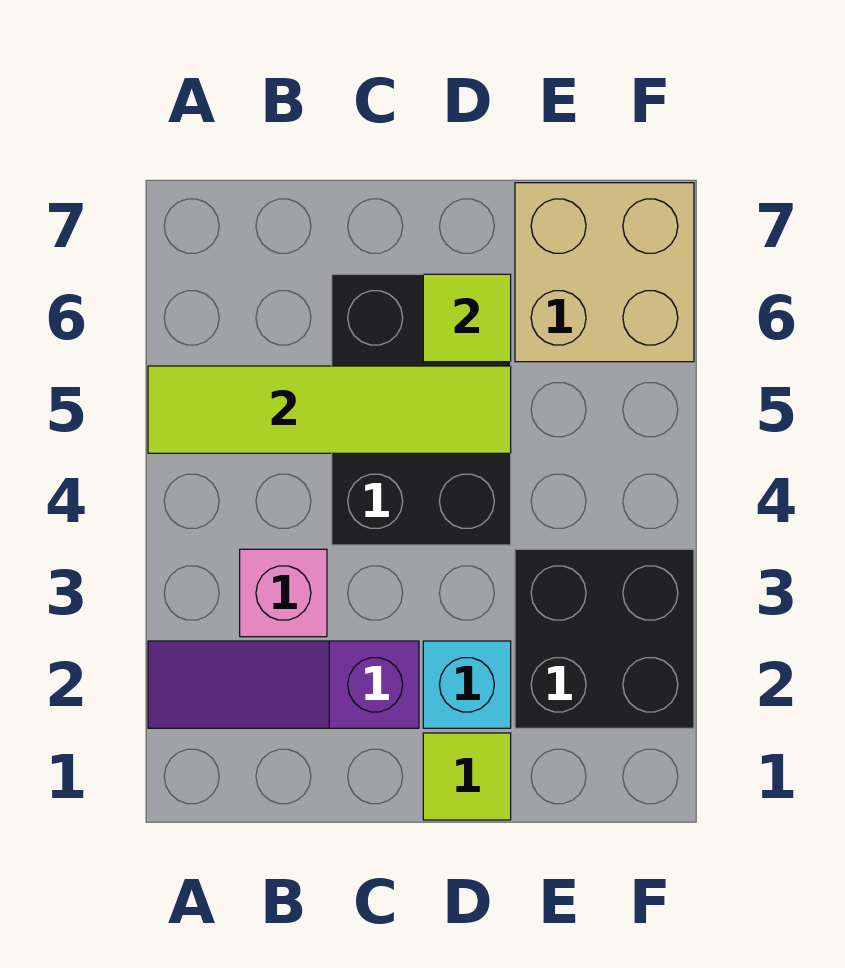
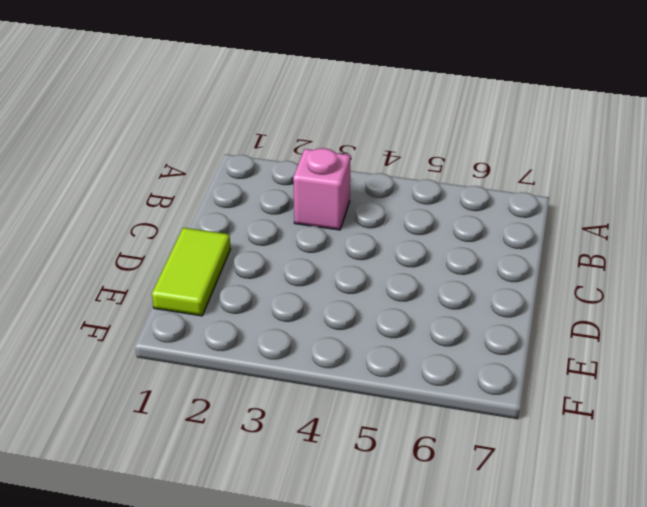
lime tile D1:E1 level 1 -> lime tile D1 level 1
none -> purple slope A2:C2 level 1 top C
none -> black brick C4:D6 level 1

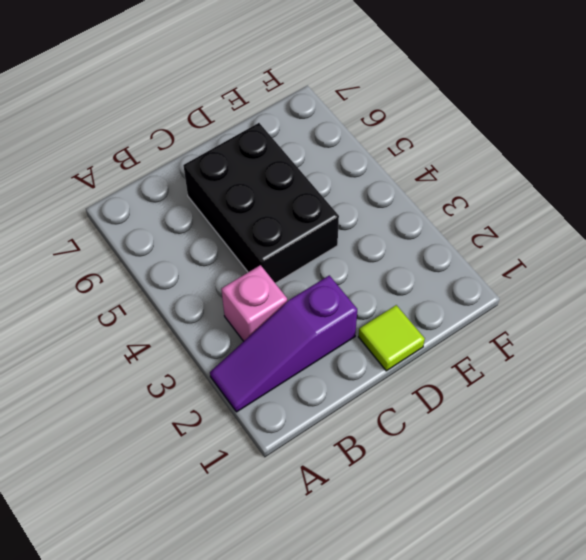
none -> cyan brick D2 level 1
none -> black brick E2:F3 level 1

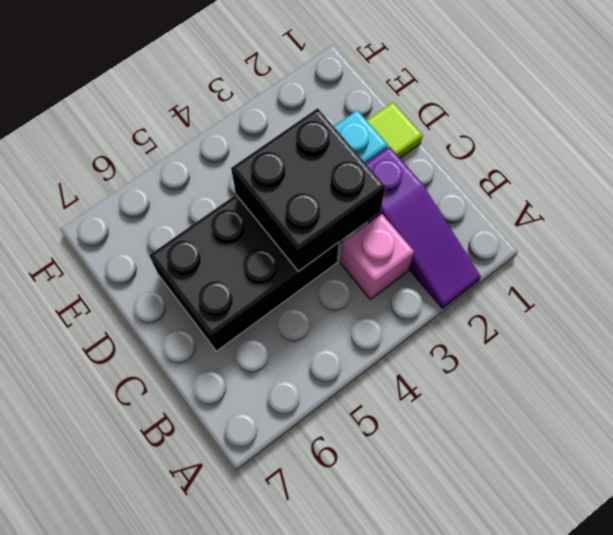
black brick C3:D4 level 2 -> black brick E2:F3 level 1
none -> tan brick E6:F7 level 1
none -> lime tile A5:D5 level 2

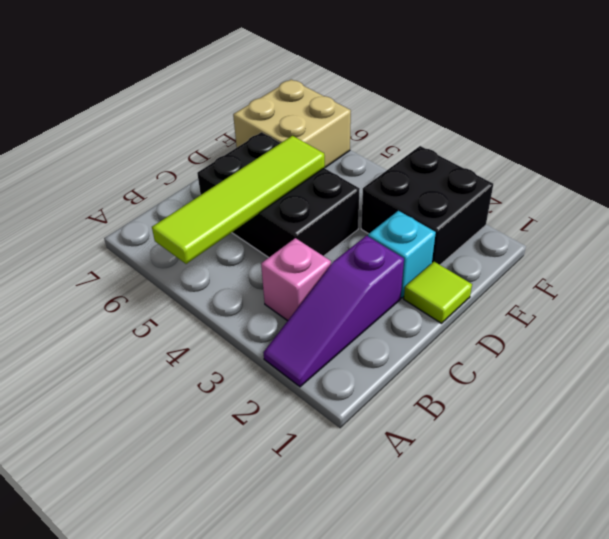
none -> lime tile D6 level 2

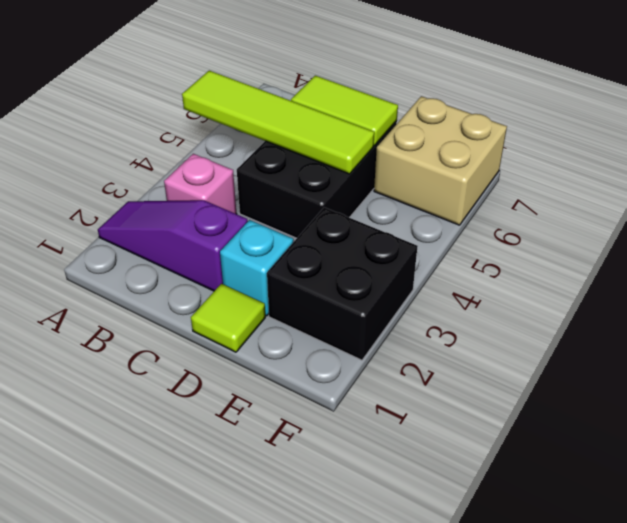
lime tile C6:D6 level 2 -> lime tile D6 level 2

